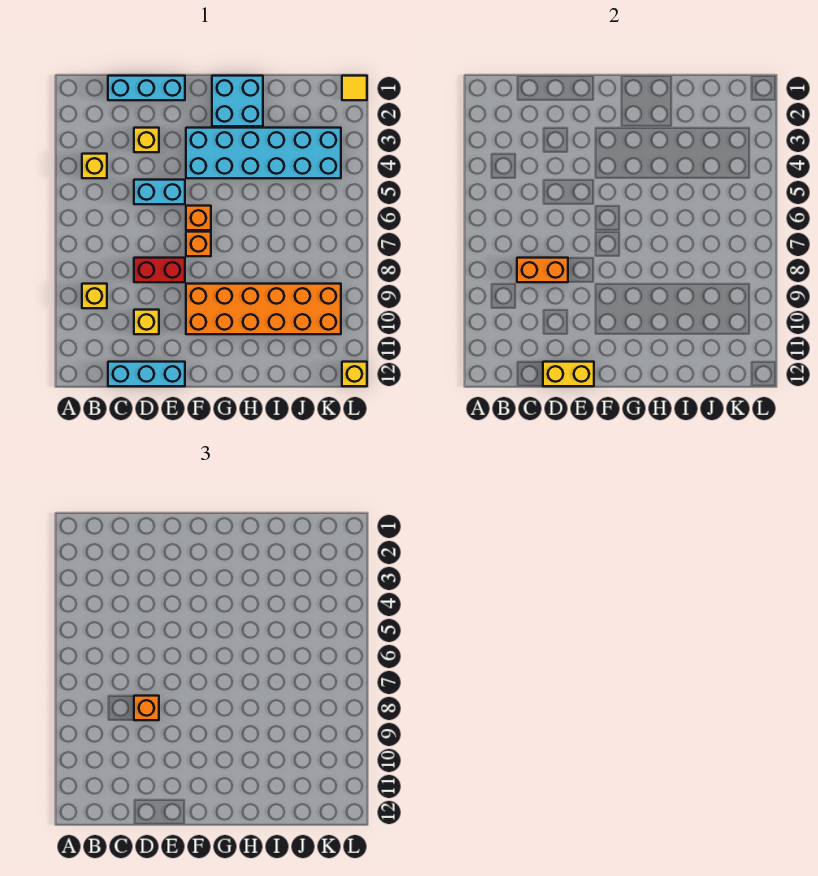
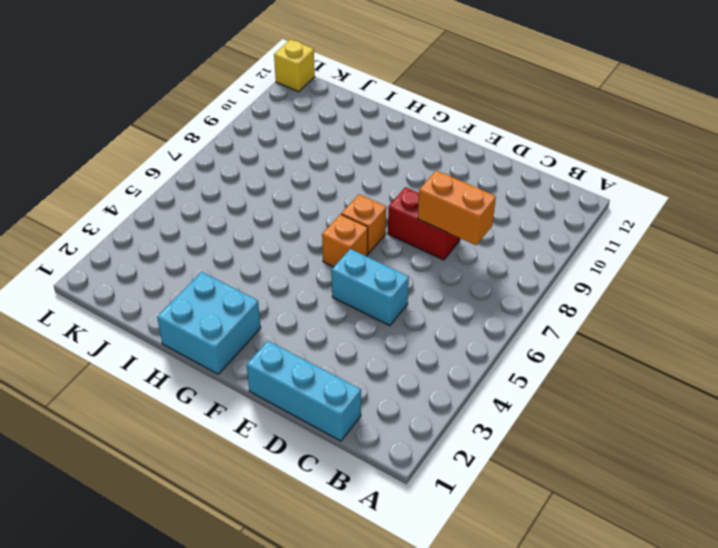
none -> yellow brick B4 level 1
none -> yellow brick B9 level 1
none -> cyan brick C12:E12 level 1

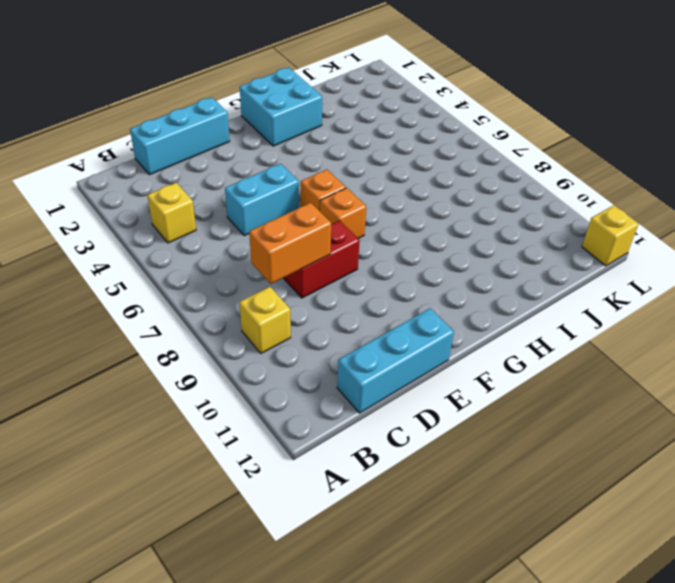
none -> yellow brick D3 level 1
none -> yellow brick D10 level 1
none -> cyan brick F3:K4 level 1

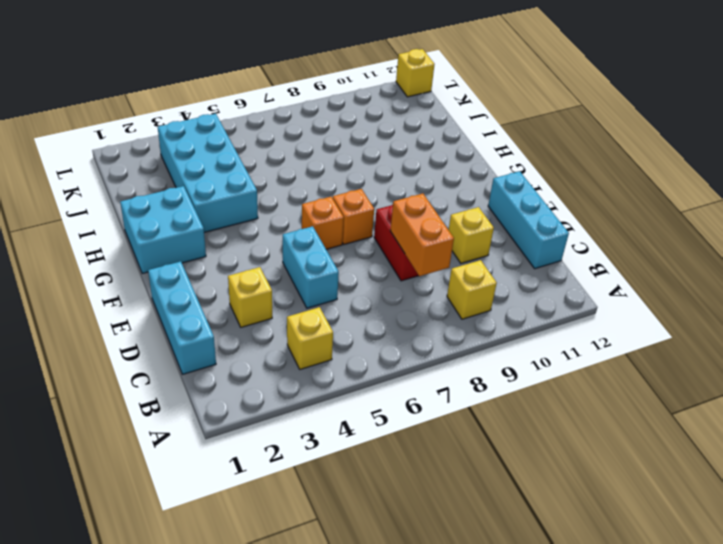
cyan brick H3:K4 level 1 -> cyan brick F3:K4 level 1
none -> orange brick F9:K10 level 1
none -> yellow tile L1 level 1
none -> yellow brick D12:E12 level 2

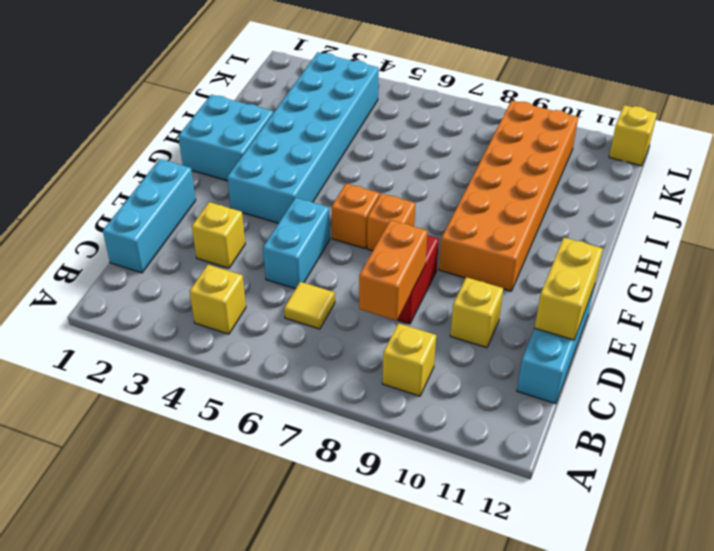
yellow tile C6 level 1 -> yellow tile L1 level 1
none -> orange brick D8 level 3

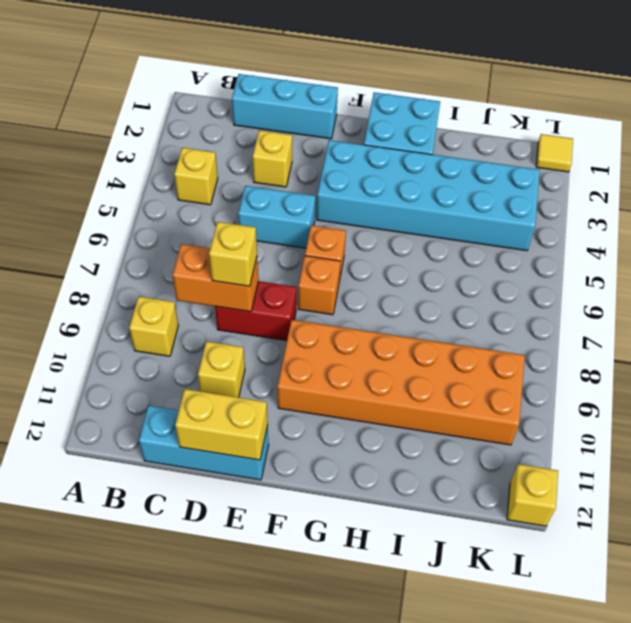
yellow brick D8 level 3 -> orange brick D8 level 3

